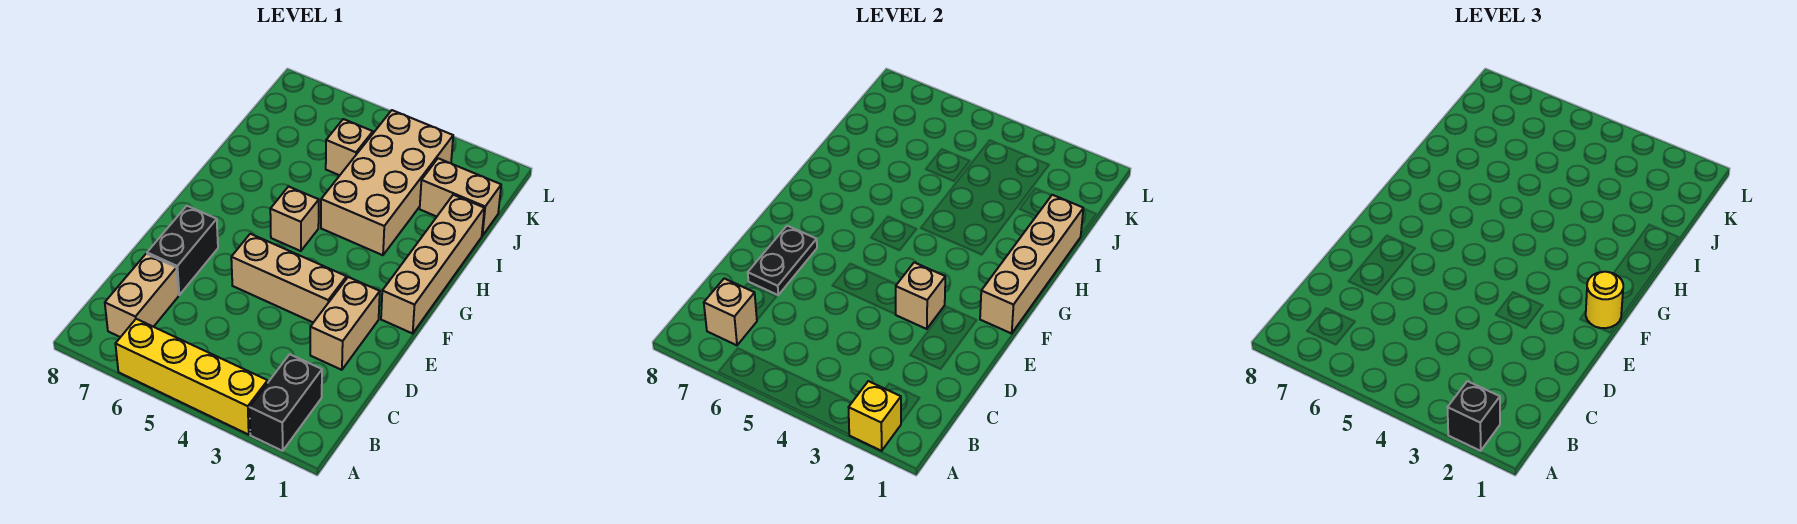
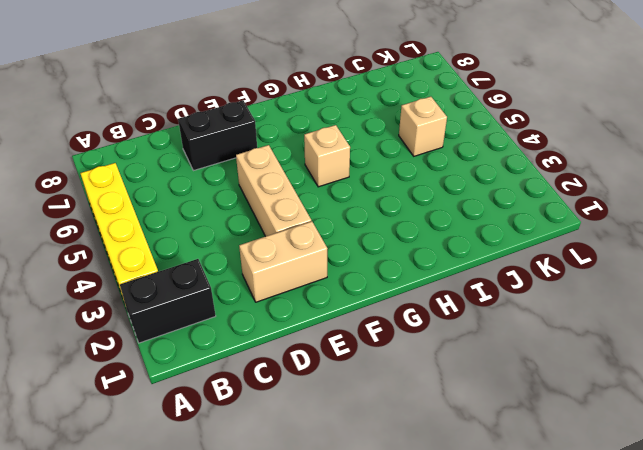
none -> tan brick B7:C7 level 1
none -> tan brick F1:I1 level 1
none -> tan brick H3:K4 level 1

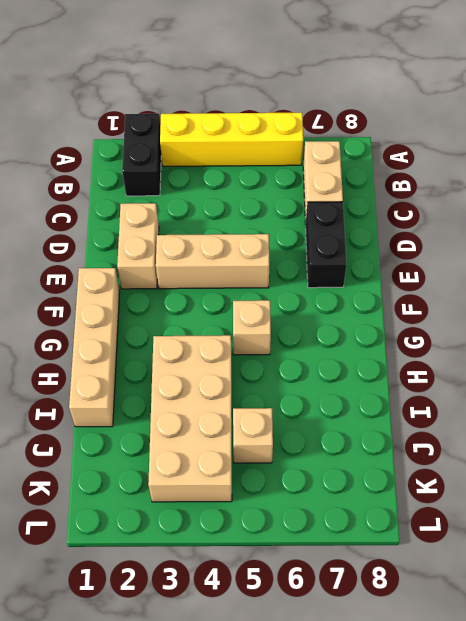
none -> tan brick J1:J2 level 1
none -> yellow brick A2 level 2
none -> tan brick B7 level 2

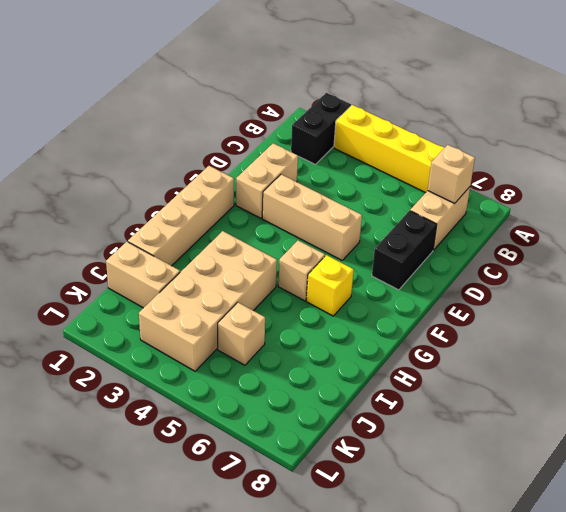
yellow brick G6 level 1 -> yellow brick A2 level 2
none -> black plate D7:E7 level 2
none -> tan brick E3 level 2
none -> tan brick F1:I1 level 2

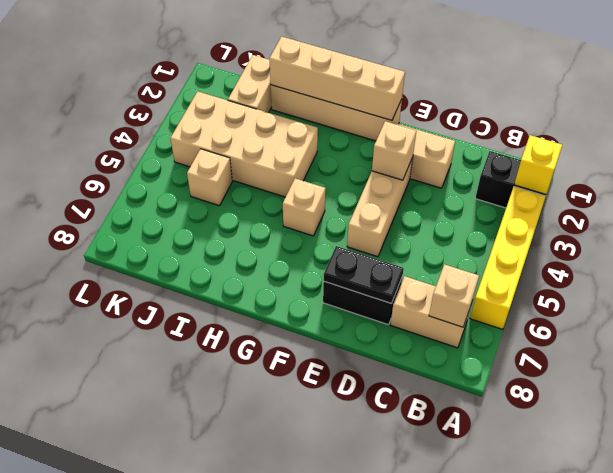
none -> black brick A2 level 3
none -> yellow round brick F1 level 3

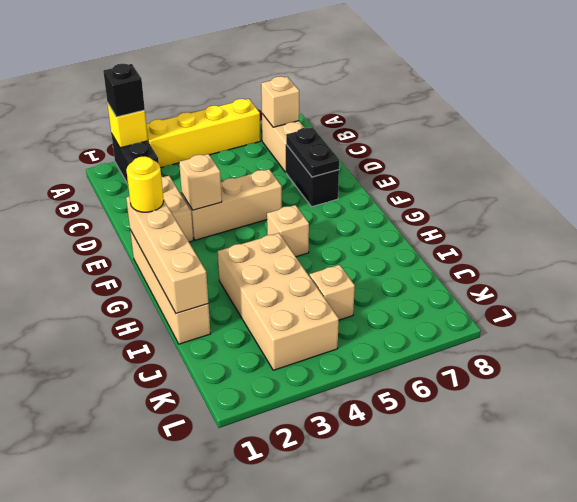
none -> tan brick J1:J2 level 1

